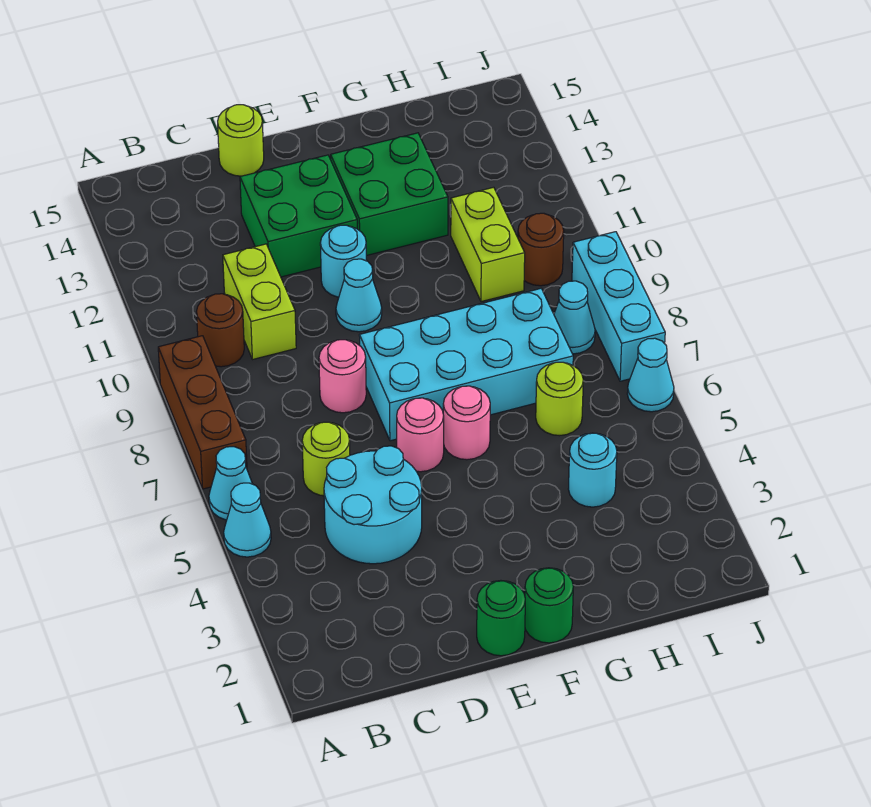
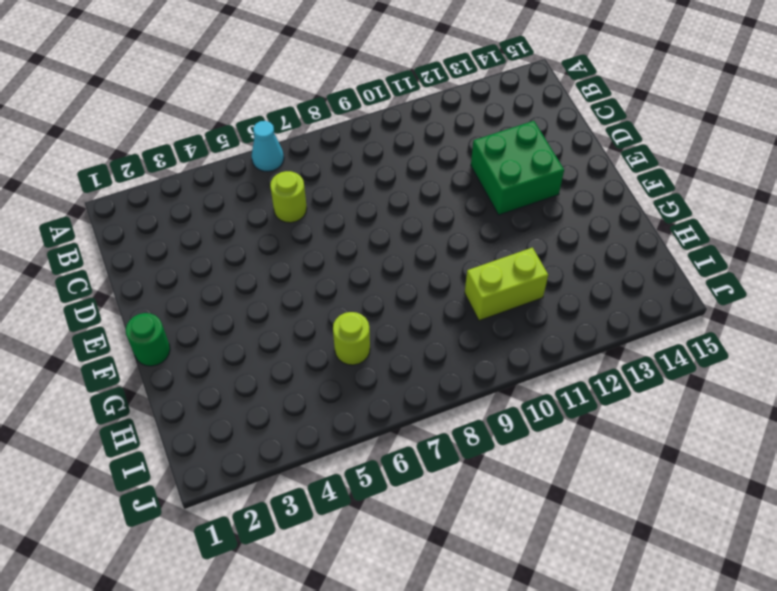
none -> cyan cone A5 level 1
none -> brown brick A7:A9 level 1
none -> brown round brick B10 level 1

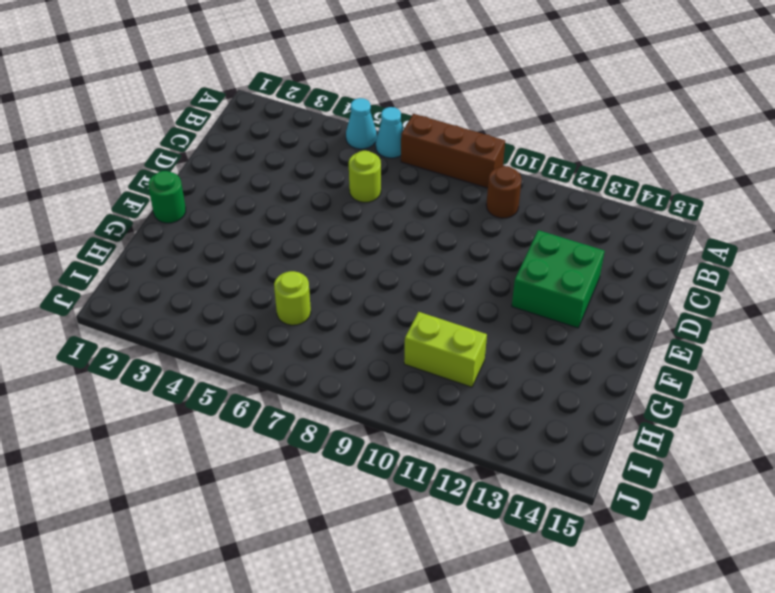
none -> cyan round brick C4:D5 level 1
none -> lime brick C10:C11 level 1
none -> pink round brick D8 level 1

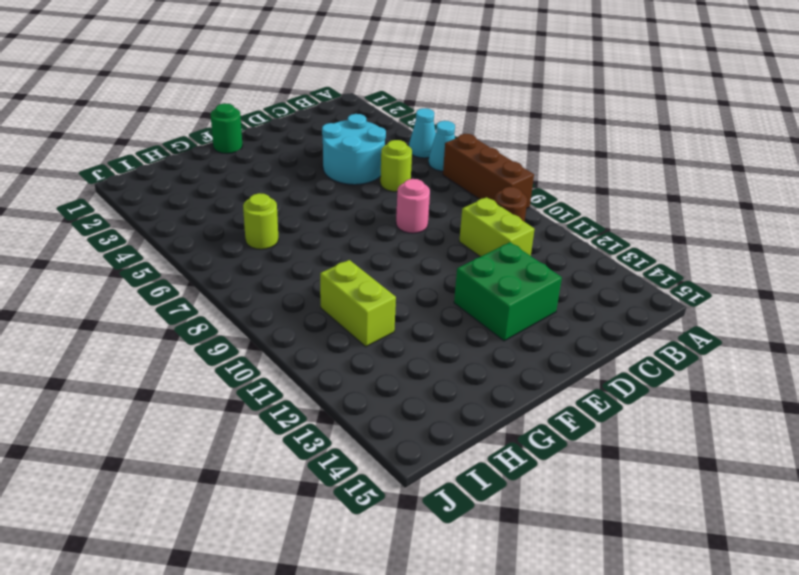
none -> lime round brick D15 level 1
none -> green round brick E1 level 1
none -> pink round brick E6 level 1

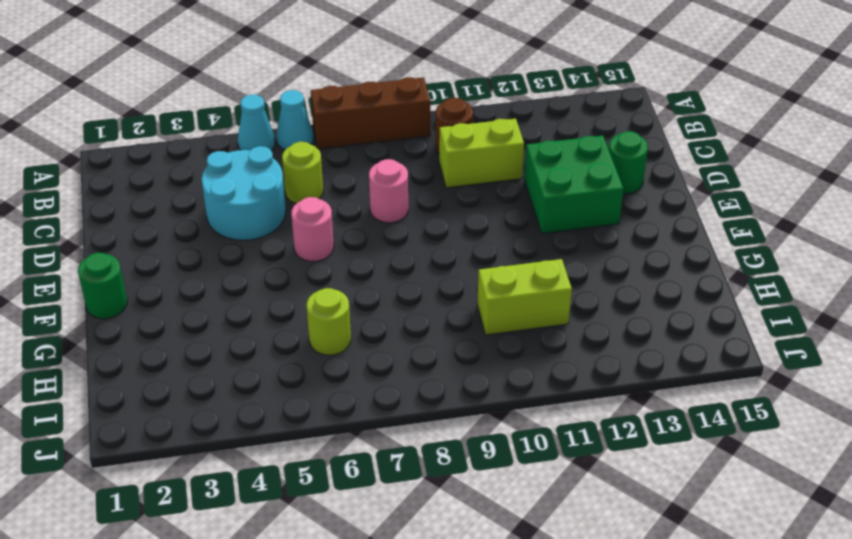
green round brick D14 level 1 -> green round brick E1 level 1
none -> lime round brick D15 level 1
none -> cyan brick E7:H8 level 1
none -> cyan cone E10 level 1

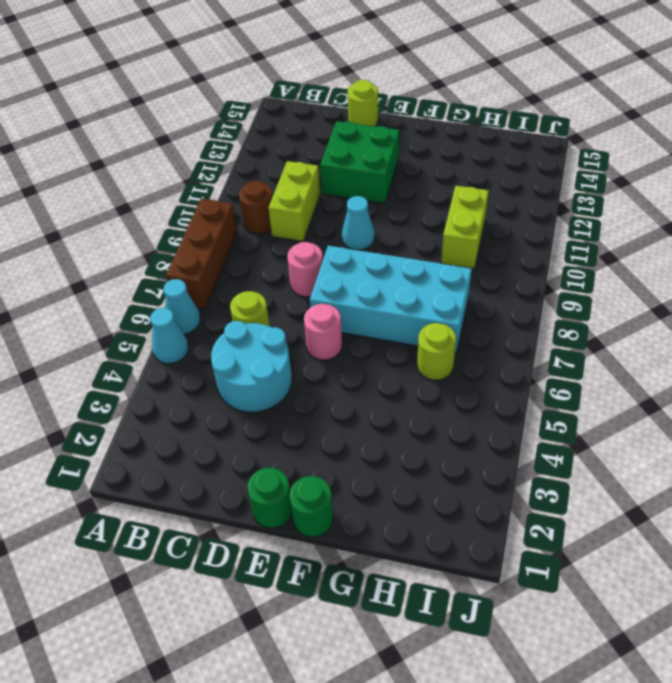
none -> cyan round brick E11 level 1
none -> pink round brick F6 level 1
none -> green brick F12:G13 level 1

